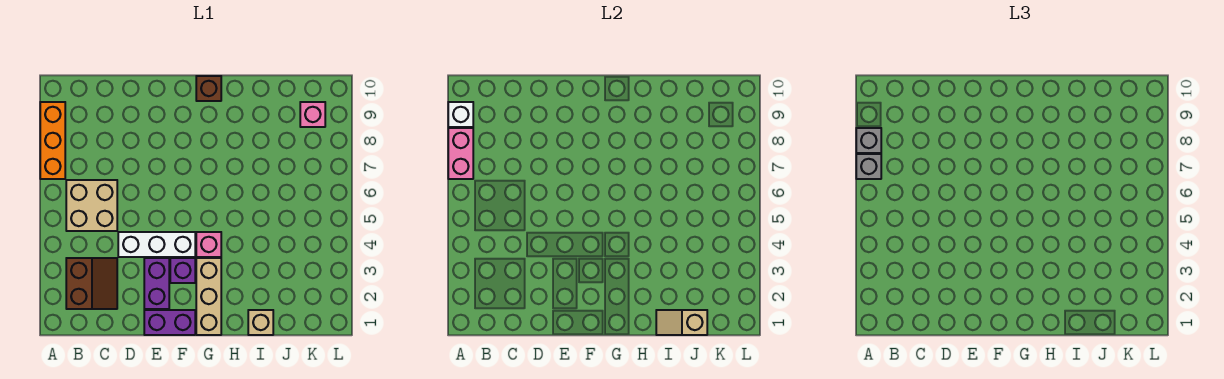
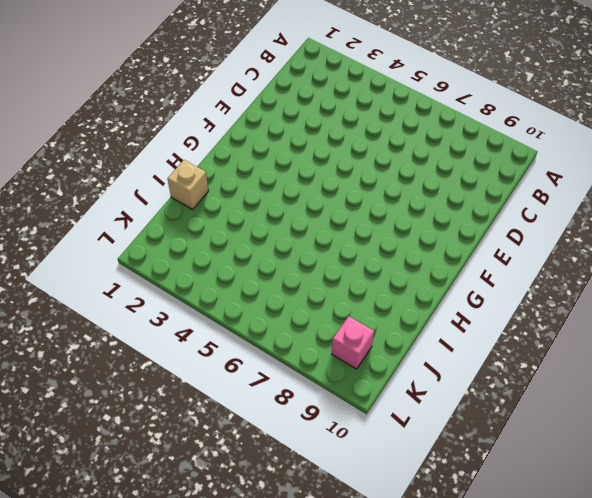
none -> orange brick A7:A9 level 1
none -> brown slope B2:C3 level 1 top B
none -> tan brick B5:C6 level 1

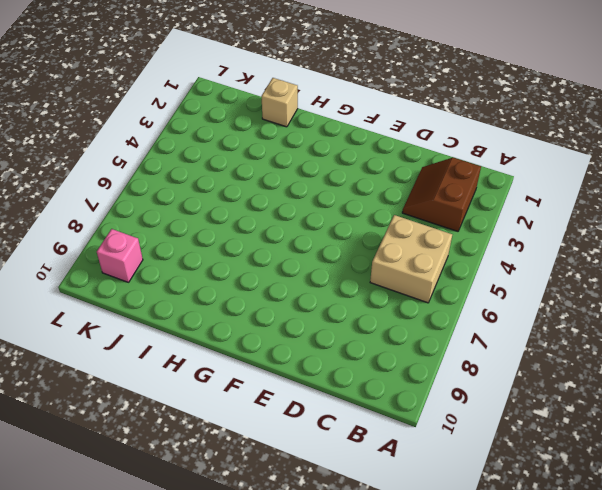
none -> orange brick A7:A9 level 1
none -> white brick D4:F4 level 1
none -> purple brick E1:F1 level 1

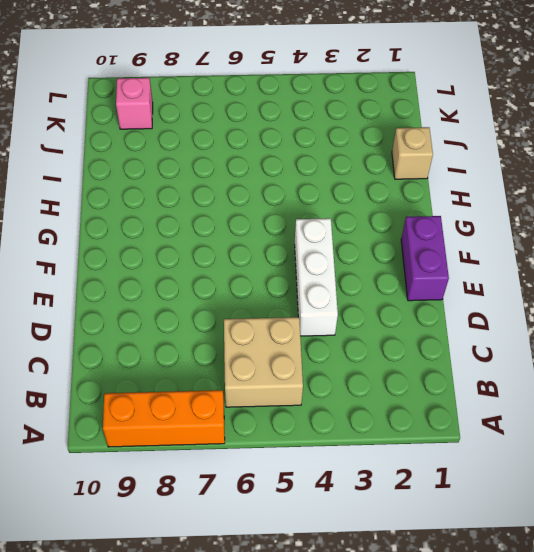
none -> brown slope B2:C3 level 1 top B
none -> purple brick E2:E3 level 1
none -> purple brick F3 level 1

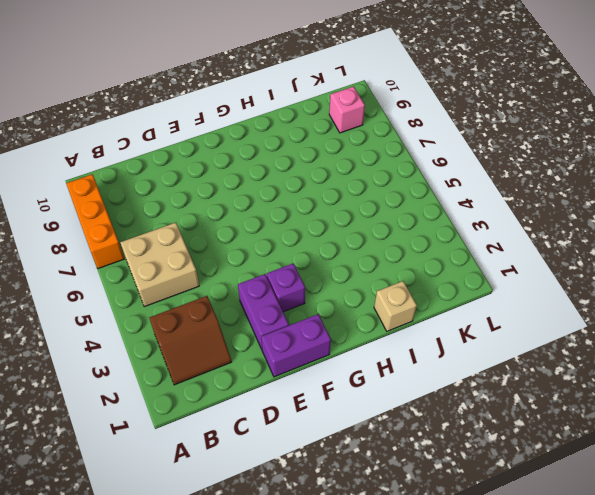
brown slope B2:C3 level 1 top 3 -> brown slope B2:C3 level 1 top B
none -> white brick D4:F4 level 1
none -> tan brick G1:G3 level 1
none -> pink brick G4 level 1

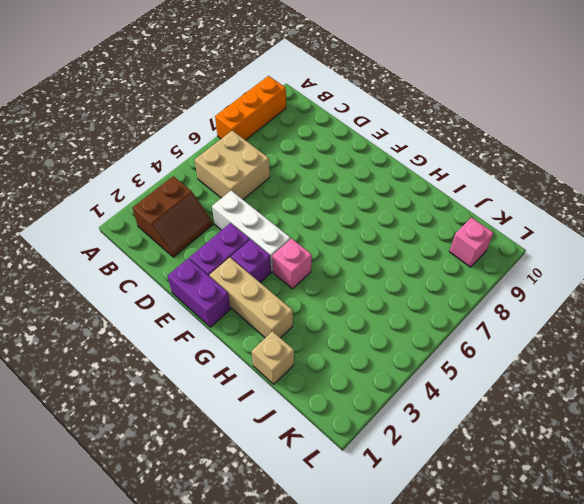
tan brick F2:H2 level 1 -> tan brick G1:G3 level 1
none -> brown brick G10 level 1
none -> pink brick A7:A8 level 2
none -> white brick A9 level 2

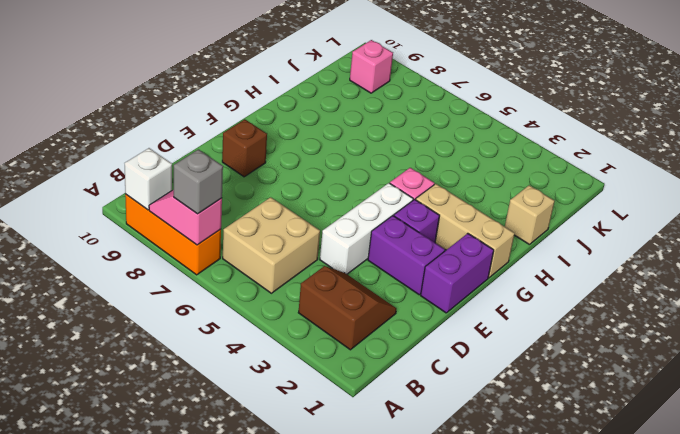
pink slope A7:A8 level 2 top 7 -> pink brick A7:A8 level 2
brown brick E9 level 1 -> brown brick G10 level 1
none -> tan slope I1:J1 level 2 top J
none -> grey brick A8 level 3

